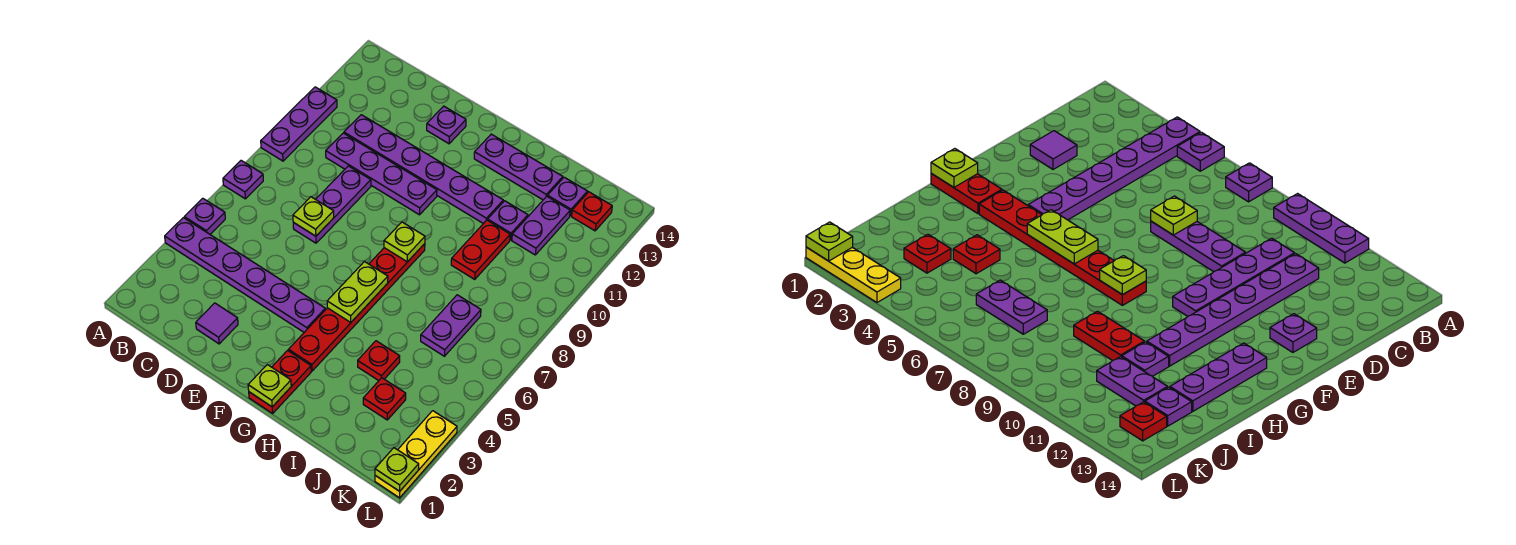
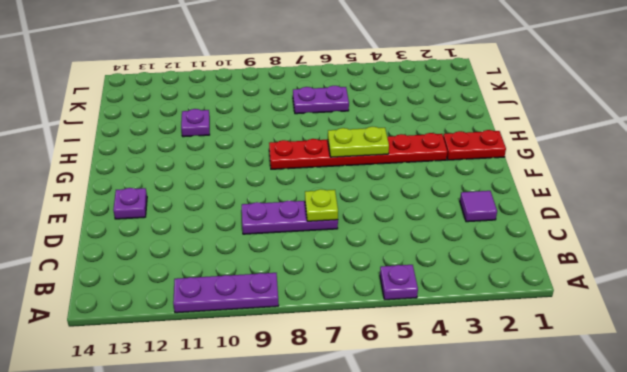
none -> purple plate A4:F4 level 1
none -> purple plate A7 level 1
none -> purple plate C10:F10 level 1

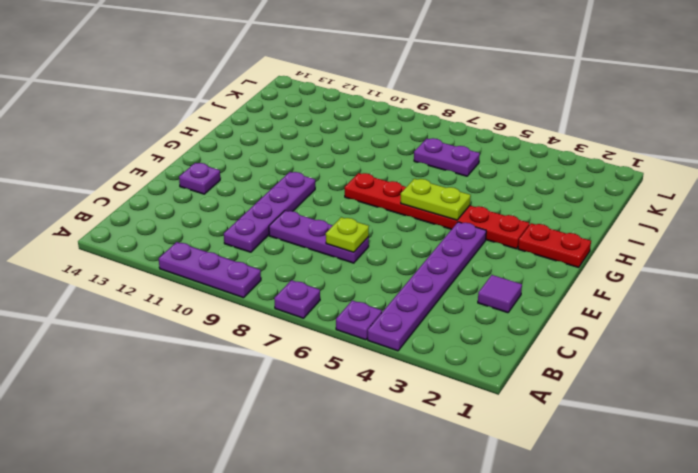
none -> purple plate C11:H11 level 1
none -> purple plate G13:I13 level 1
none -> red plate I4 level 1

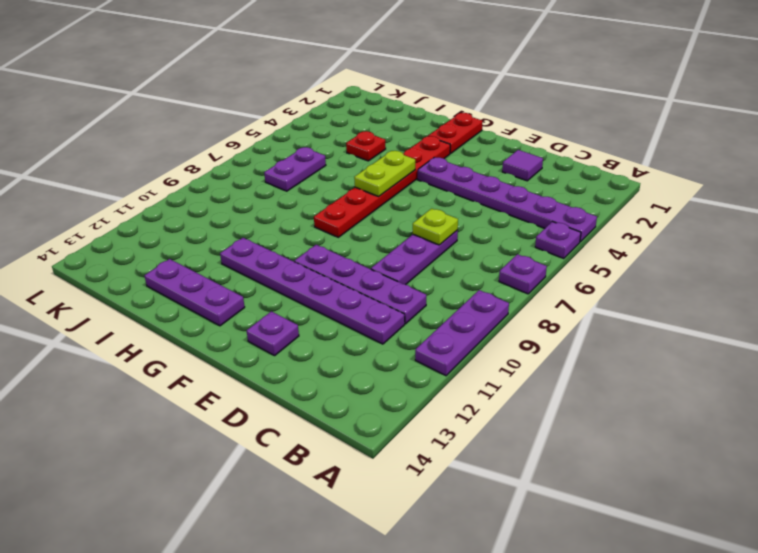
none -> red plate I9:I10 level 1
none -> purple plate I11 level 1
none -> red plate J3 level 1

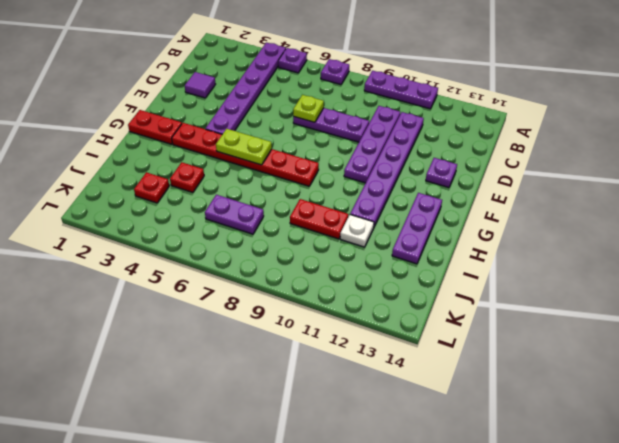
white plate I11 level 1 -> purple plate I11 level 1
none -> purple plate J11:J12 level 1
none -> purple plate J13 level 1
none -> red plate K13 level 1

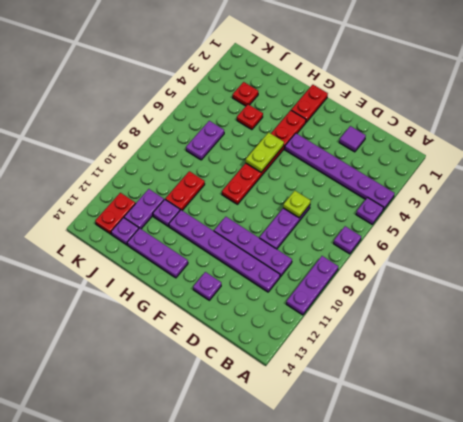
red plate K12:K13 level 1 -> red plate K13 level 1
none -> yellow plate L1:L3 level 1
none -> lime plate G1 level 2
none -> lime plate G8 level 2

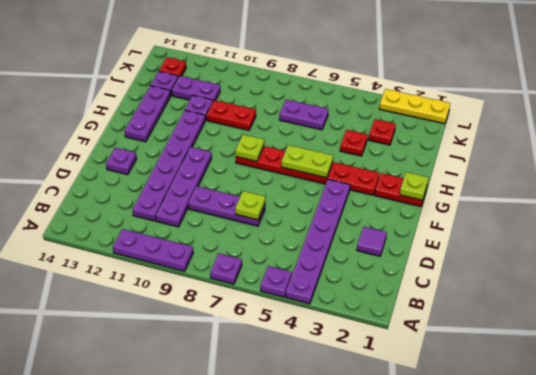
none -> lime plate L1 level 2

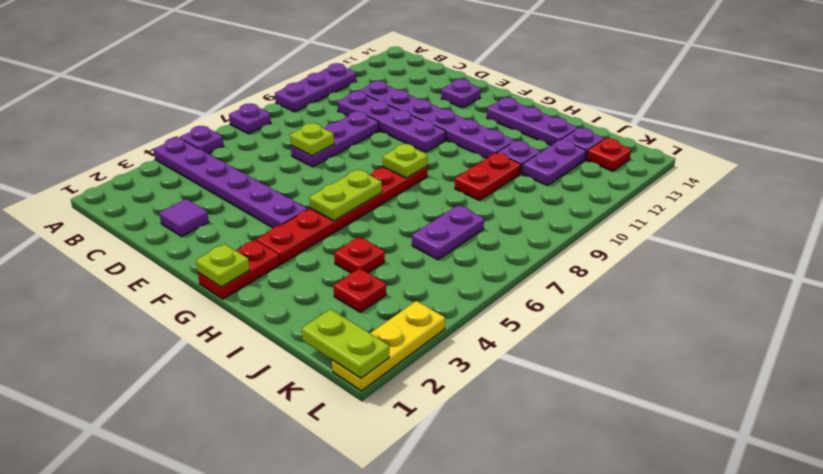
lime plate K1:L1 level 2 -> lime plate L1 level 2

